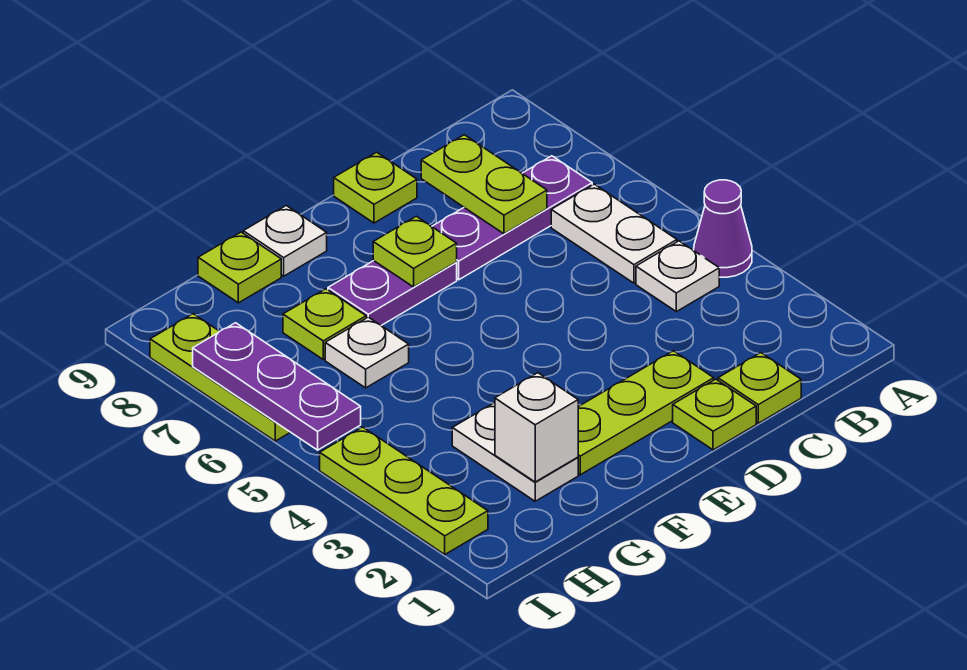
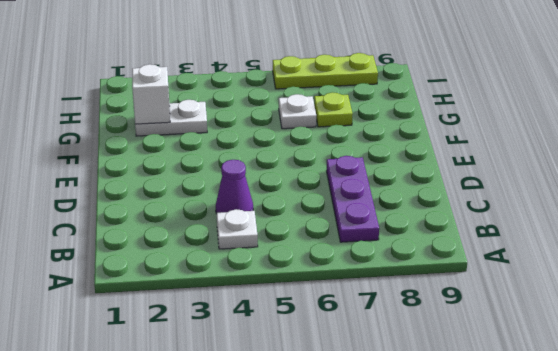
purple cone C4 level 1 -> purple cone A4 level 1
none -> white plate B5:B6 level 1
none -> lime plate C1 level 1
none -> lime plate D1 level 1

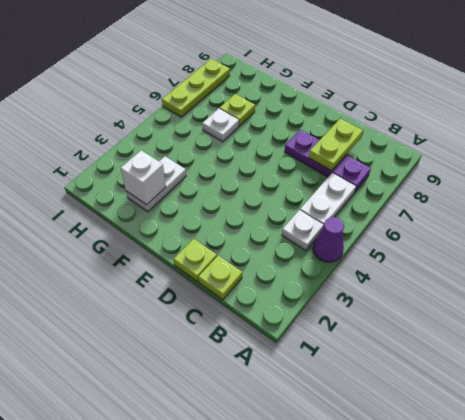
none -> lime plate D2:F2 level 1
none -> lime plate D9 level 1
none -> purple plate E7:F7 level 1

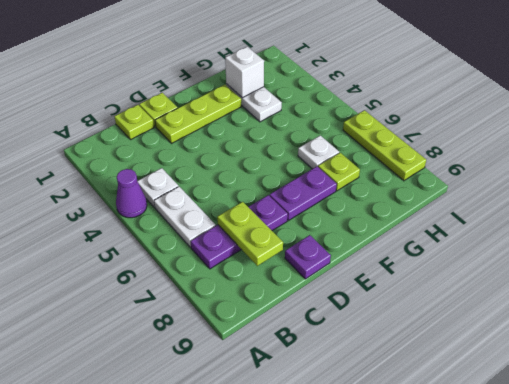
purple plate D9 level 1 -> lime plate D9 level 1
none -> white plate F9 level 1
none -> lime plate G9 level 1
none -> lime plate I2:I4 level 1

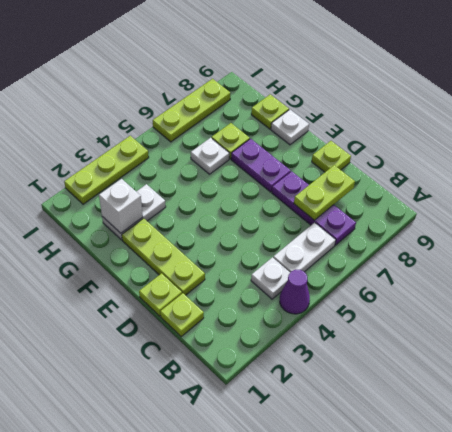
none -> lime plate E7 level 2
none -> purple plate I5:I7 level 2

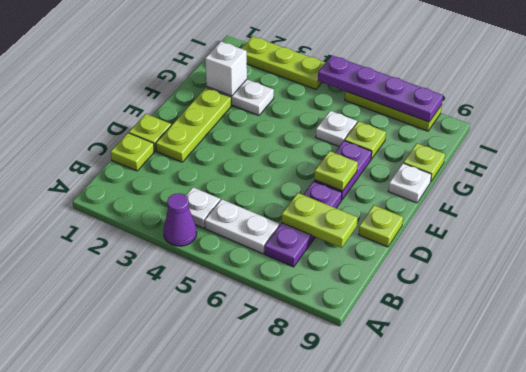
purple plate I5:I8 level 2 -> purple plate I5:I7 level 2

